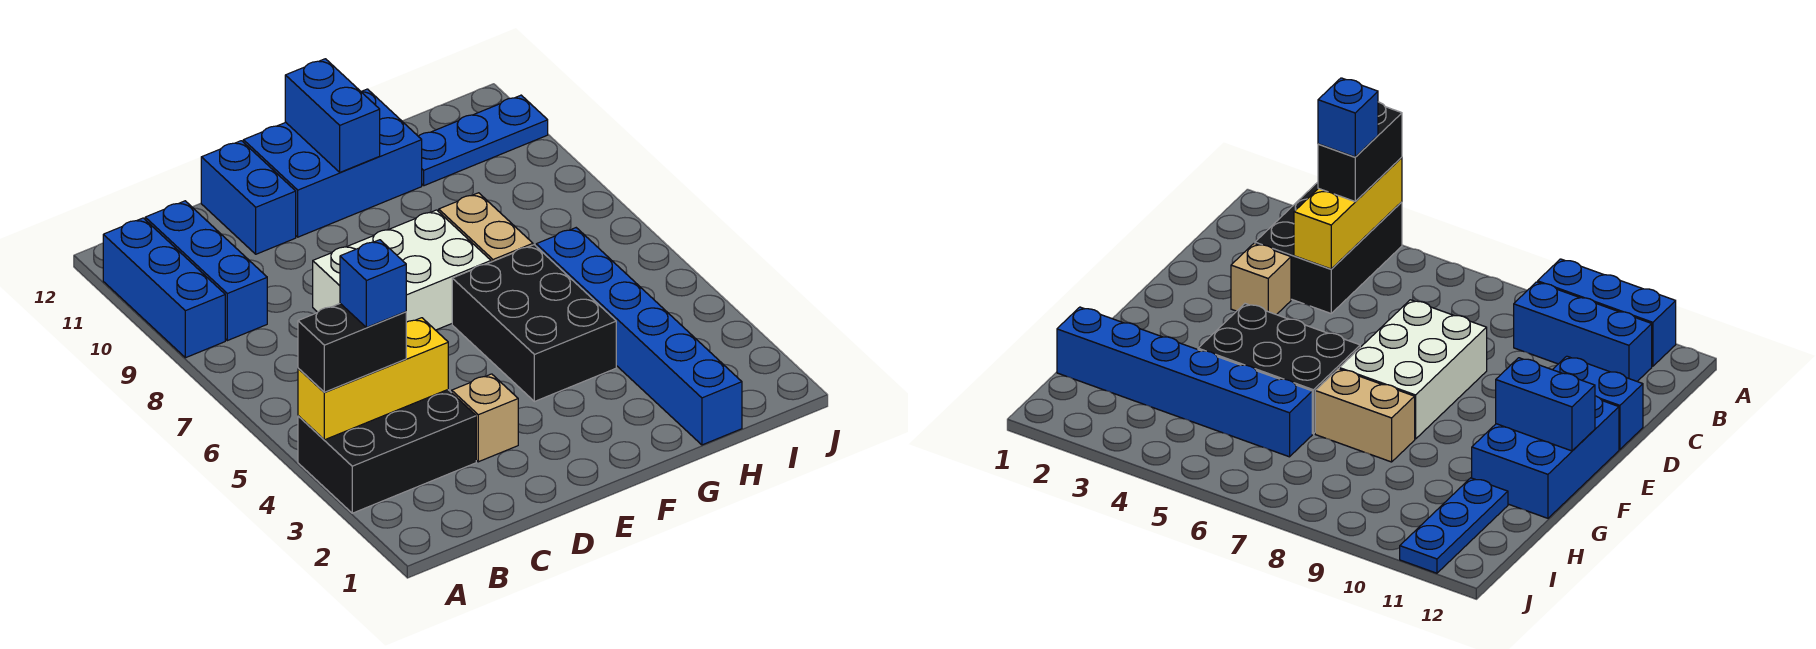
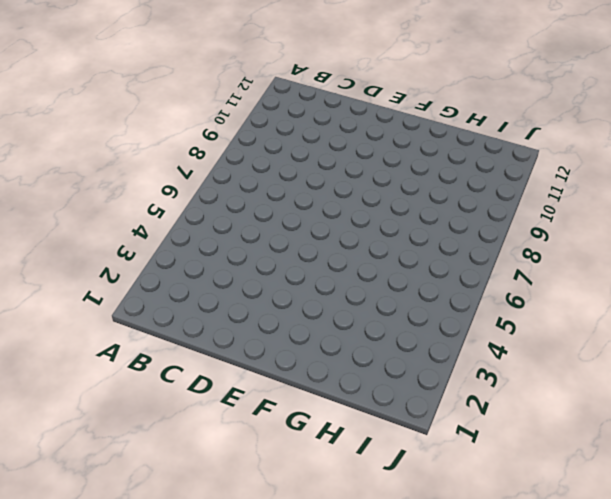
none -> black brick A3:C4 level 1
none -> blue brick A9:A11 level 1
none -> blue brick B9:B11 level 1

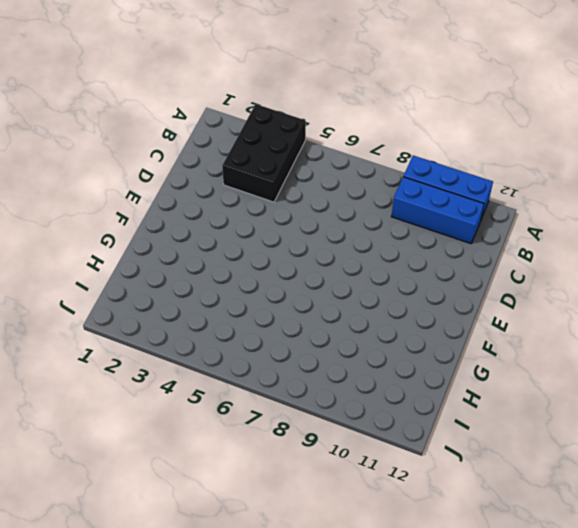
none -> tan brick D3 level 1
none -> white brick D7:F8 level 1
none -> blue brick D11:D12 level 1

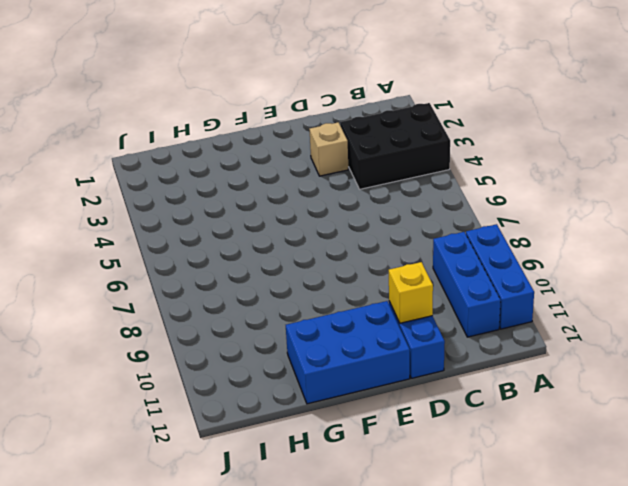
yellow brick D11 level 2 -> none
none -> white brick D7:F8 level 1
none -> black brick F4:G6 level 1
none -> tan brick G7:G8 level 1

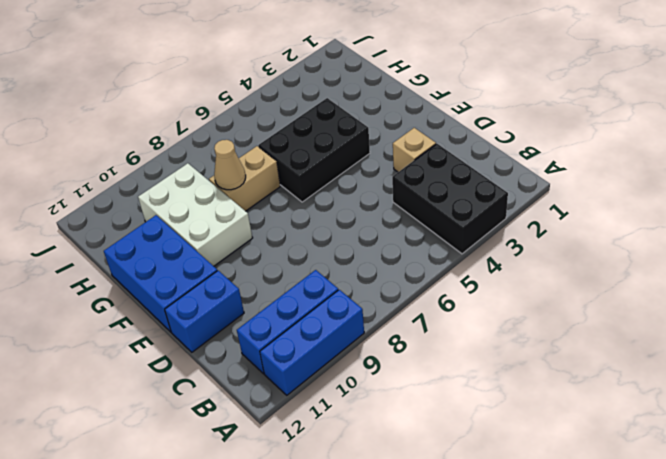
white brick F9:H10 level 1 -> white brick D7:F8 level 1
tan cone G8 level 2 -> none
none -> blue brick H1:H6 level 1
none -> blue plate H11:J11 level 1
none -> yellow brick A4:C4 level 2

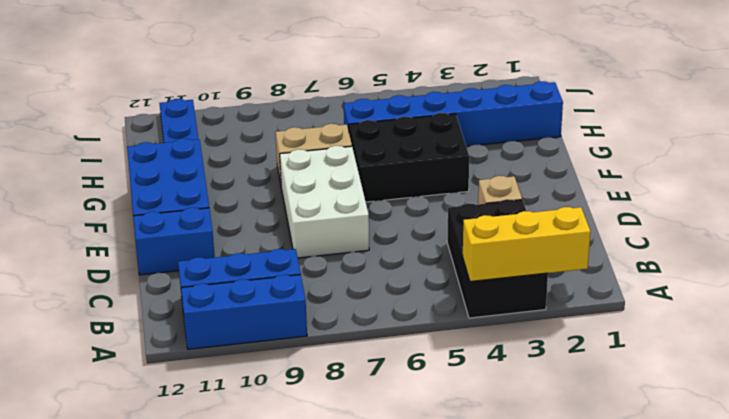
yellow brick A2:A4 level 2 -> yellow brick A4:C4 level 2
none -> blue brick F11:F12 level 2
none -> black brick A4:B4 level 3
none -> blue brick B4 level 4

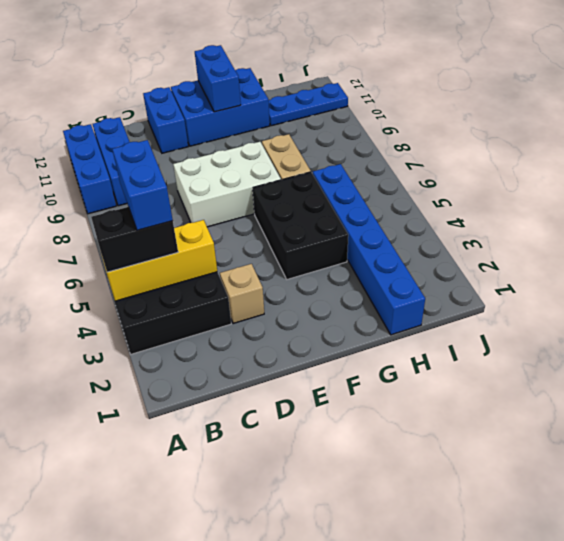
blue brick B4:B5 level 4 -> blue brick B4 level 4

